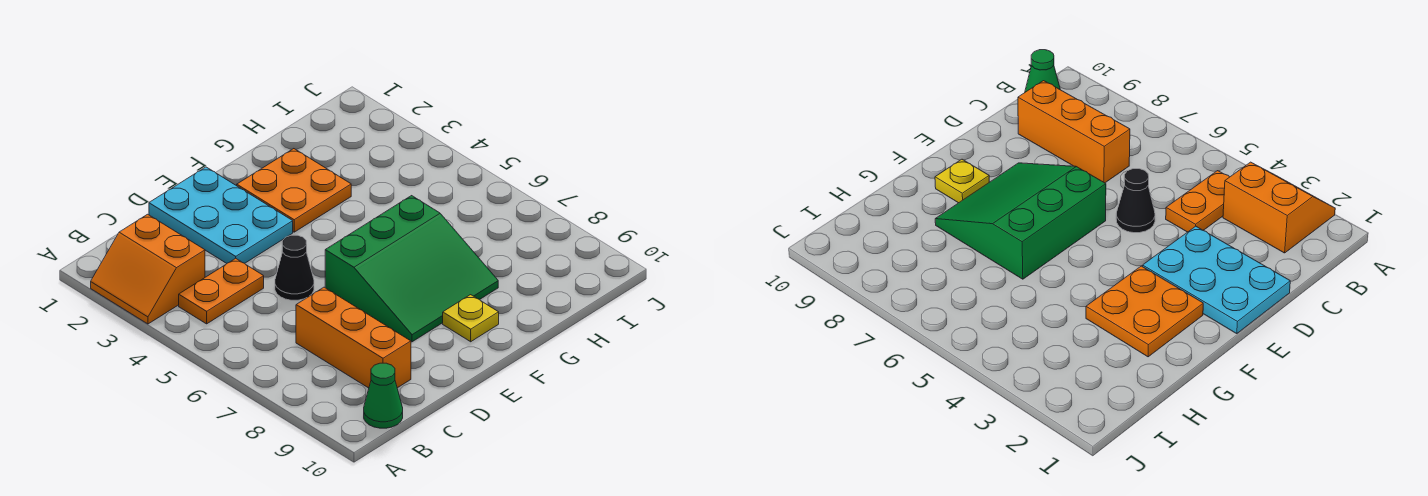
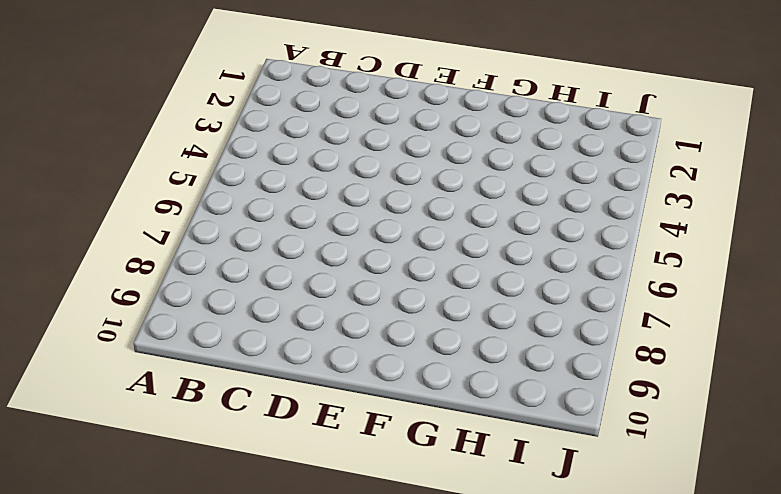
none -> orange slope A2:B3 level 1 top B
none -> orange plate B4:C4 level 1

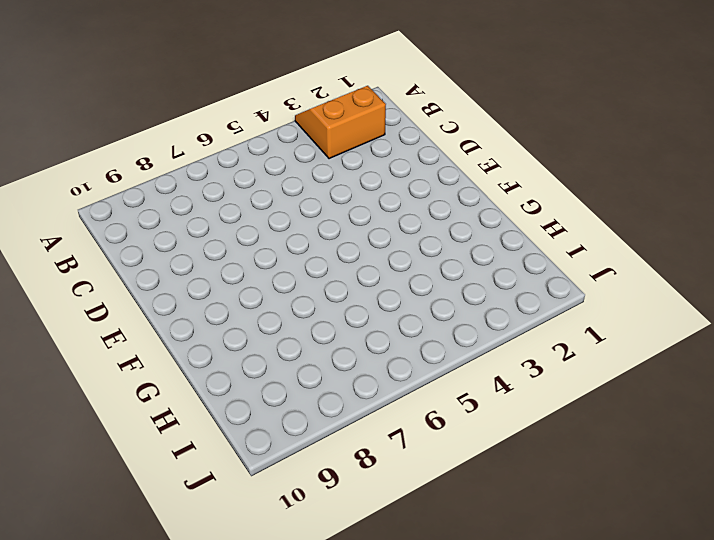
none -> orange plate B4:C4 level 1
none -> green cone B10 level 1

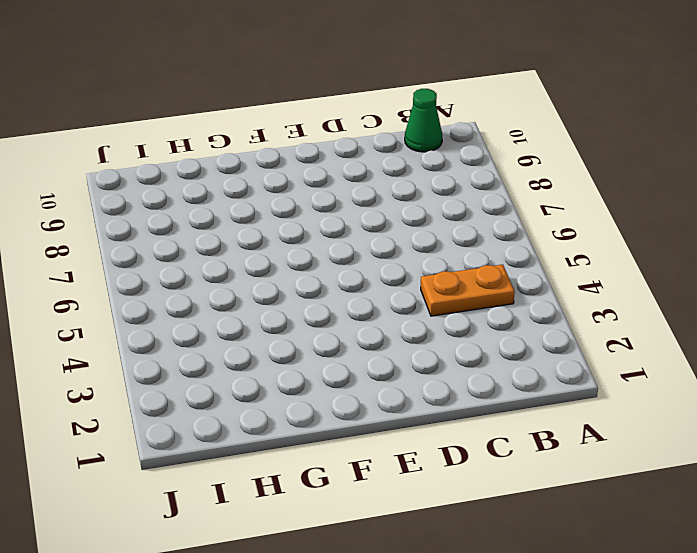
none -> orange slope A2:B3 level 1 top B
none -> orange brick C7:C9 level 1

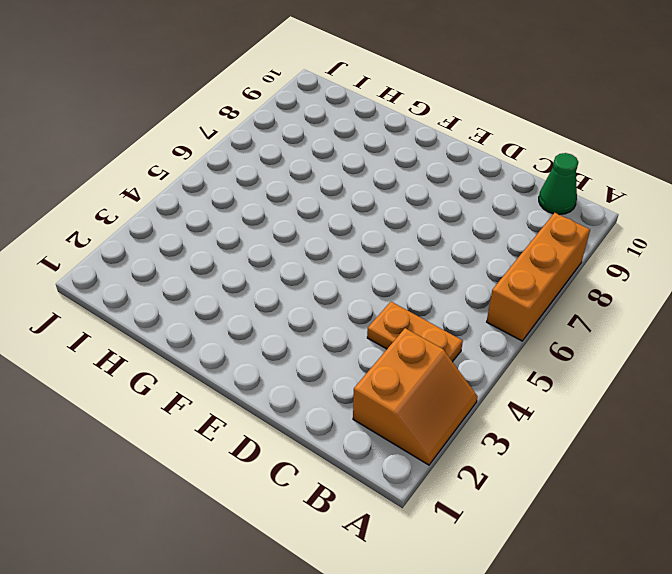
orange brick A6:A8 level 1 -> orange brick C7:C9 level 1
none -> cyan plate D1:E3 level 1
none -> black cone D5 level 1

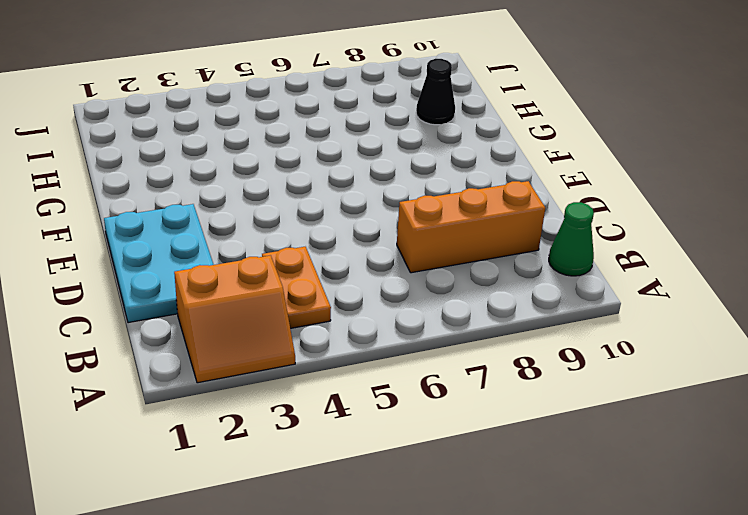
cyan plate C1:E2 level 1 -> cyan plate D1:E3 level 1
black cone H9 level 1 -> black cone D5 level 1
none -> green slope E6:G8 level 1 top 6
none -> orange plate F2:G3 level 1

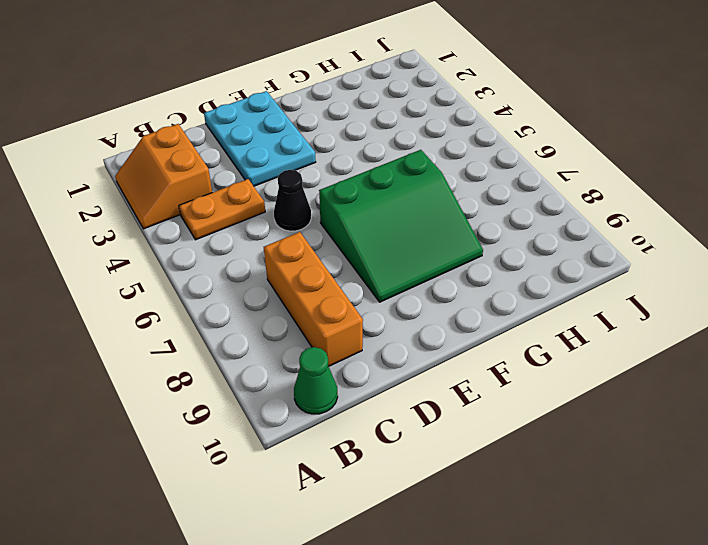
none -> orange plate F2:G3 level 1
none -> yellow plate F9 level 1

